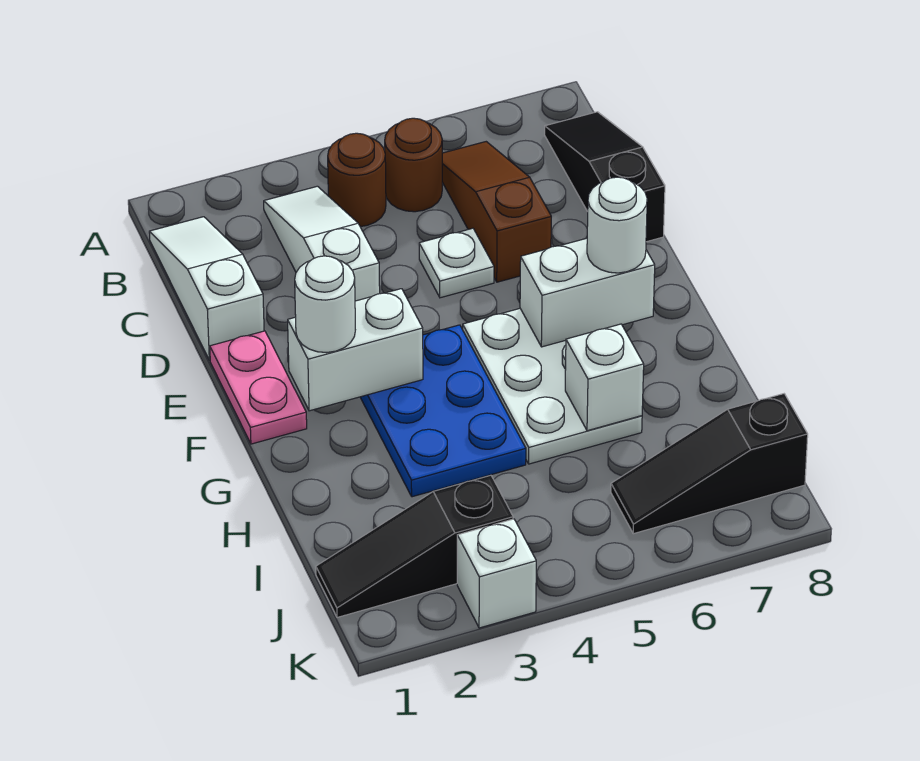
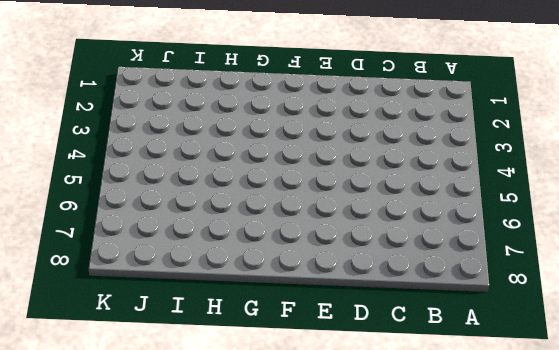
none -> white slope B1:D1 level 1 top D
none -> white slope B3:D3 level 1 top D
none -> brown round brick B4 level 1

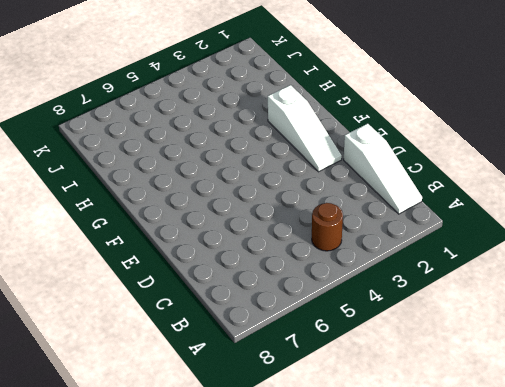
white slope E2:G2 level 1 top G -> white slope B3:D3 level 1 top D
none -> brown round brick B5 level 1
none -> brown slope B6:D6 level 1 top D
none -> black slope B8:D8 level 1 top D

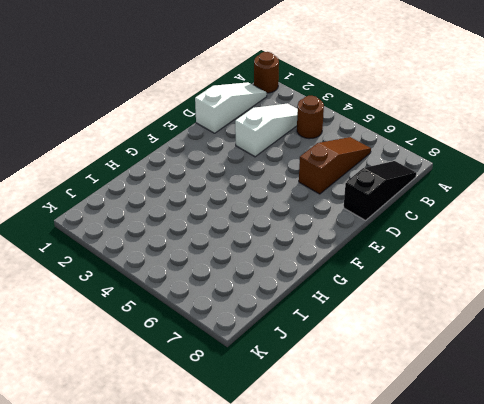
brown round brick A1 level 1 -> brown round brick B5 level 1
none -> white plate D5 level 1
none -> pink plate E1:F1 level 1
none -> blue plate F3:H4 level 1

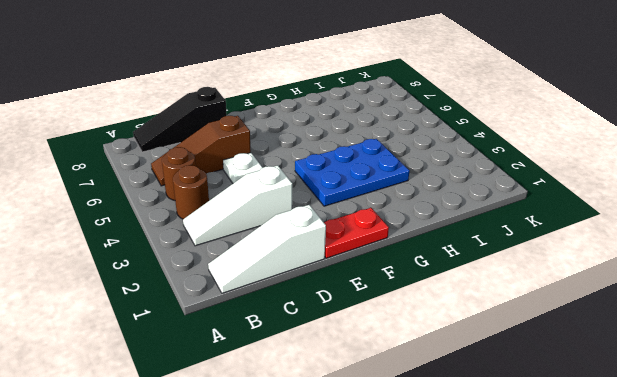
red plate E1:F1 level 1 -> pink plate E1:F1 level 1
none -> white plate F5:H6 level 1
none -> black slope J1:J3 level 1 top 3
none -> black slope J6:J8 level 1 top 8

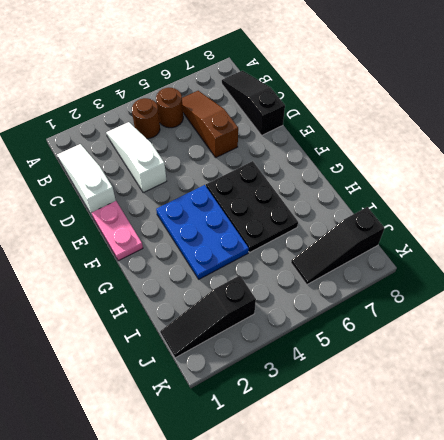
black plate F5:H6 level 1 -> white plate F5:H6 level 1
none -> white plate D5 level 1
none -> white brick K3 level 1
none -> white brick F2:F3 level 2

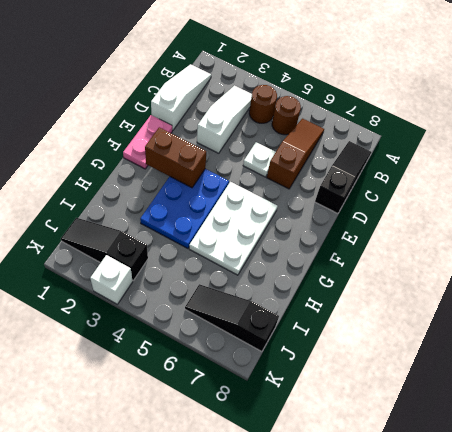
brown brick F2:F3 level 2 -> white brick F2:F3 level 2
none -> white brick F6:F7 level 2
none -> white brick H6 level 2
none -> white round brick F2 level 3

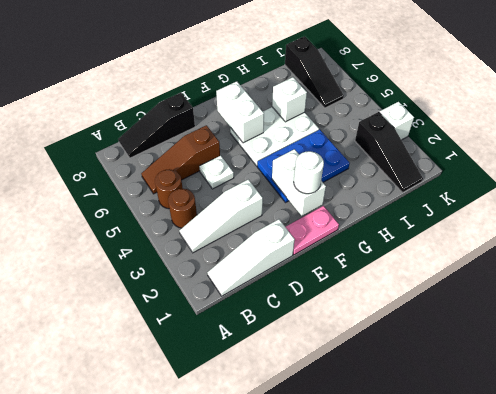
none -> white round brick F7 level 3

